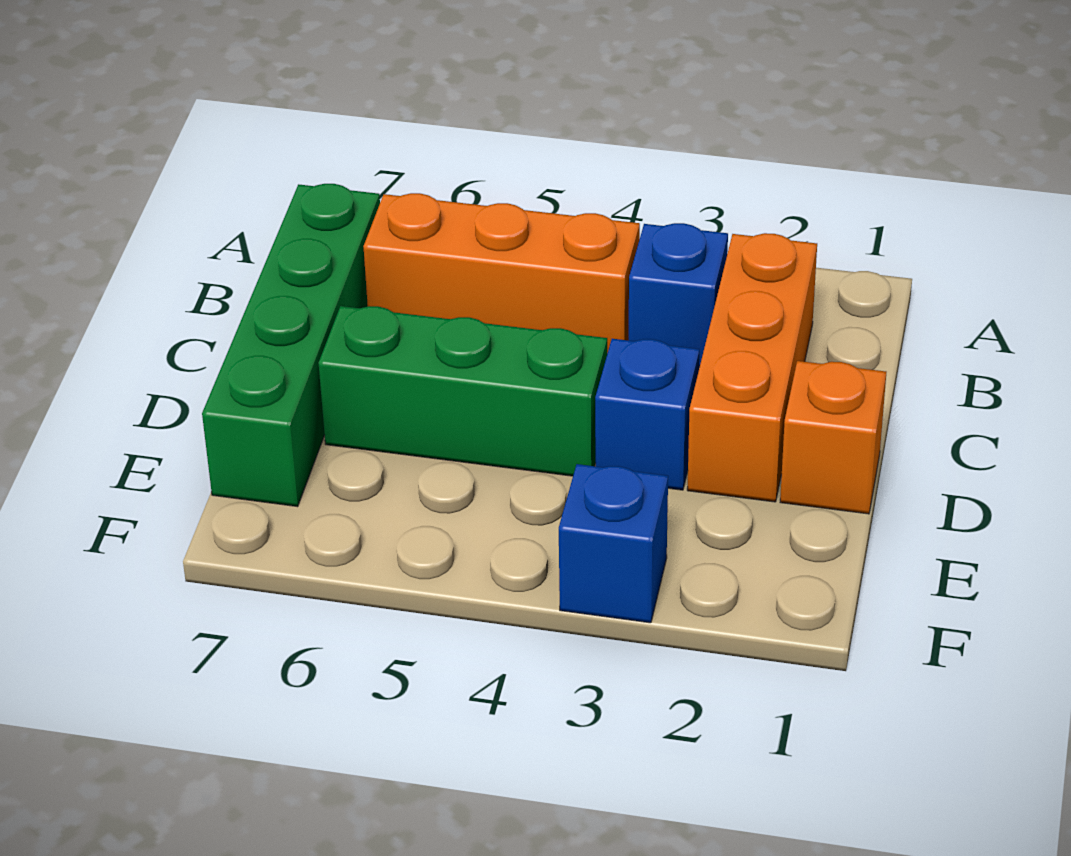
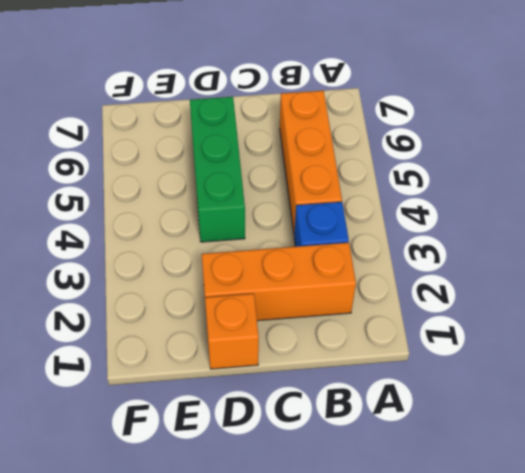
none -> green brick B7:E7 level 1
none -> blue brick D3 level 1

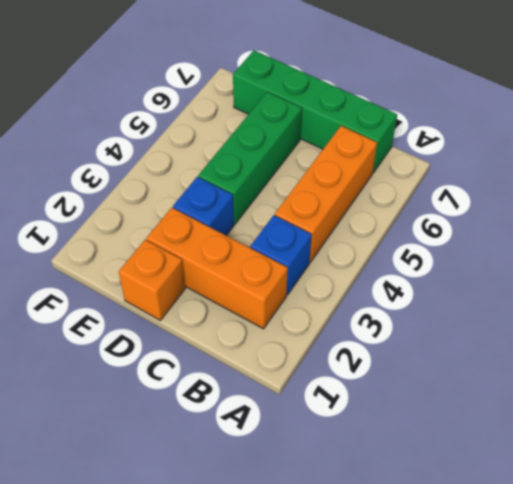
none -> blue brick F3 level 1

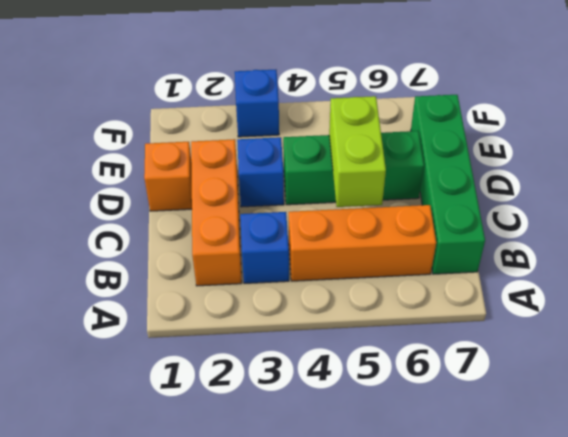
lime brick C5:D5 level 2 -> none

